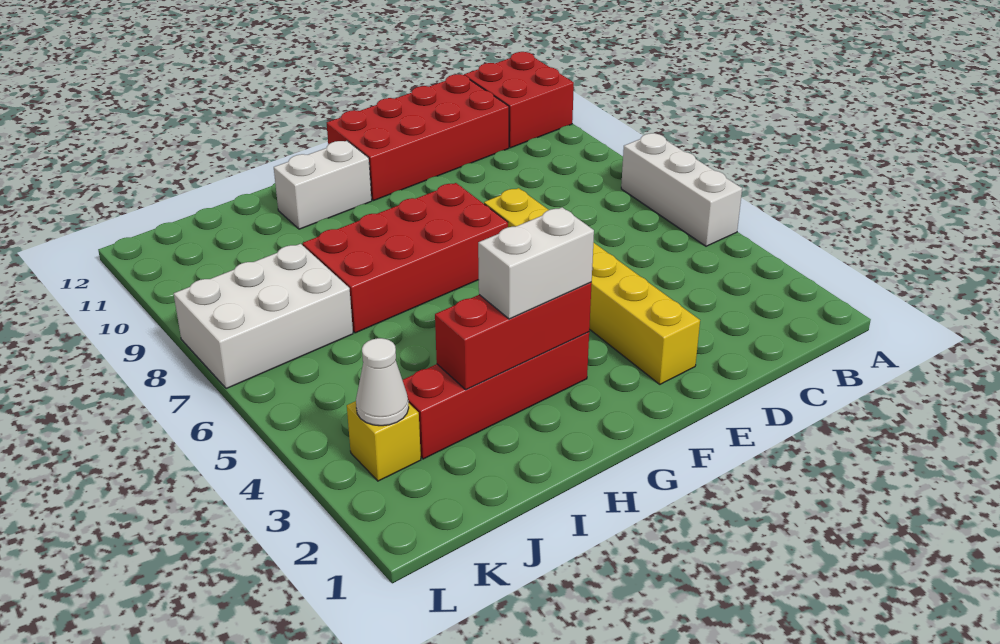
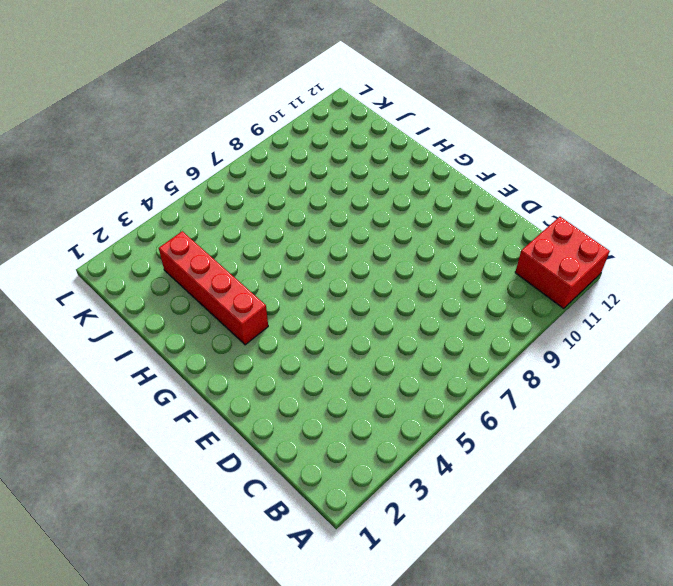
none -> white brick A5:A7 level 1
none -> red brick C11:F12 level 1
none -> yellow brick E2:E7 level 1

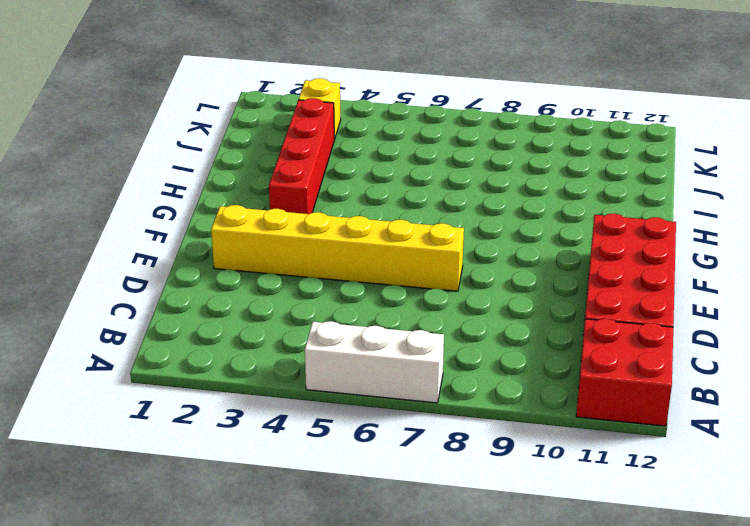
none -> red brick F7:I8 level 1
none -> white brick G11:H11 level 1
none -> white brick J7:L8 level 1

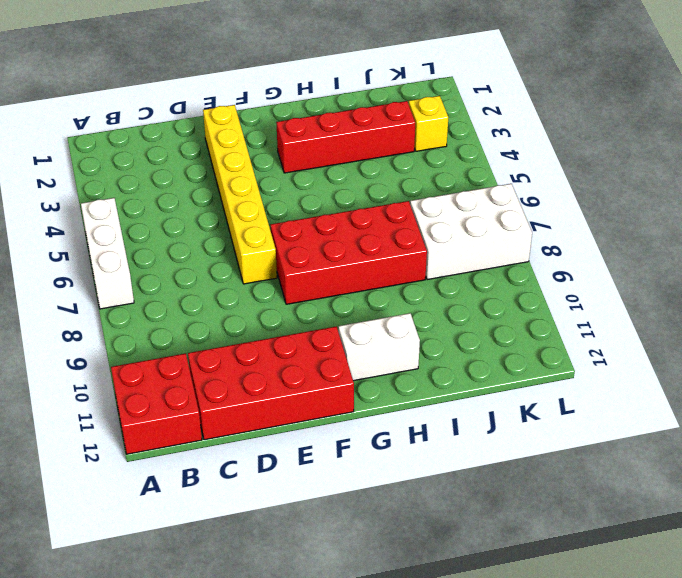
none -> red brick G3:I3 level 2
none -> white cone K3 level 2
none -> white brick G3:H3 level 3

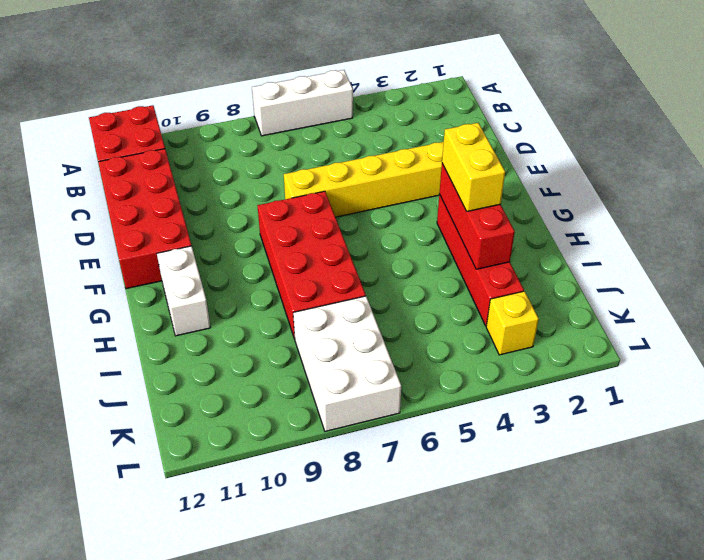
yellow brick G3:H3 level 3 -> white brick G3:H3 level 3
none -> white cone K3 level 2

